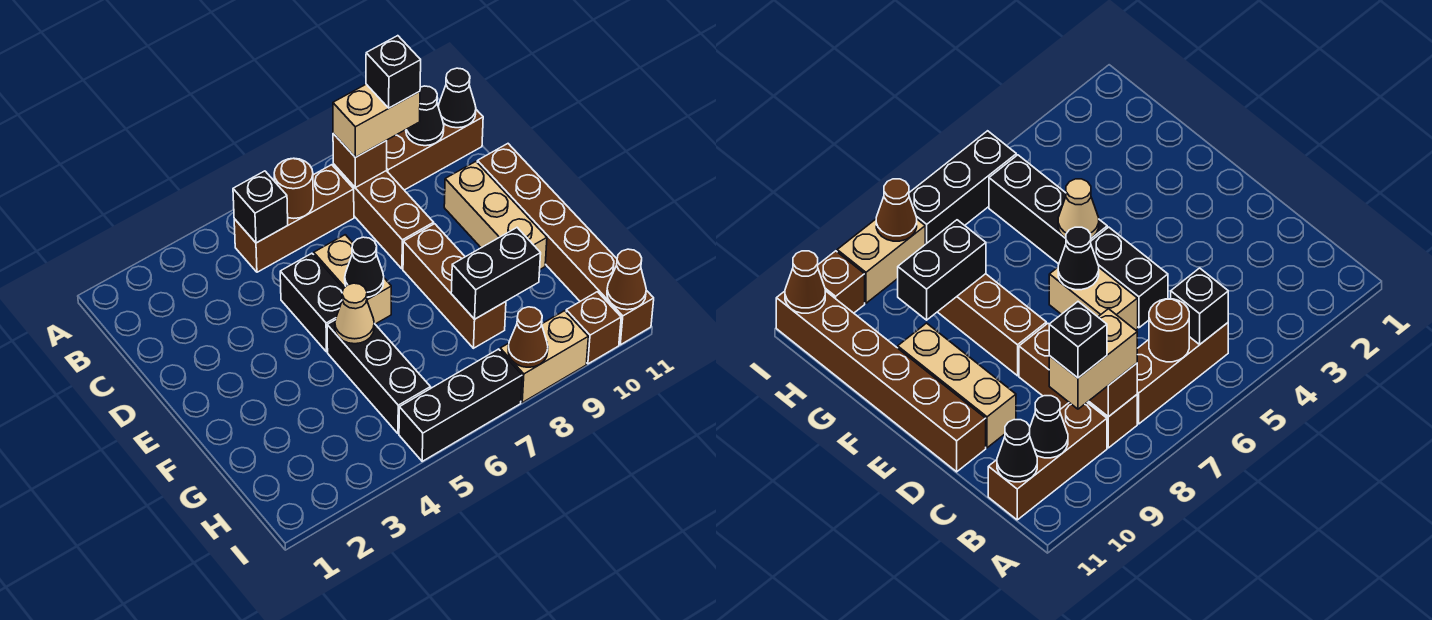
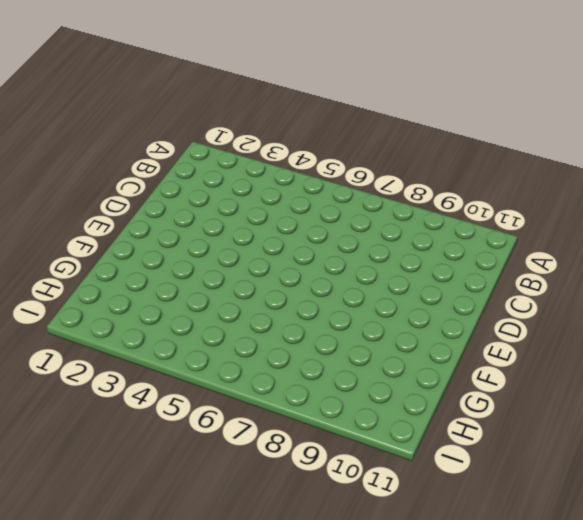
none -> brown brick B5:B7 level 1
none -> brown brick B8:D8 level 1
none -> brown brick B9:B11 level 1

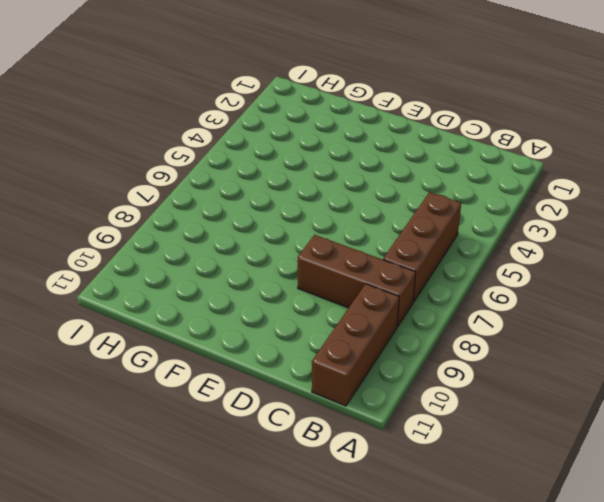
none -> black brick D5:E5 level 1
none -> tan brick D6:E6 level 1
none -> tan brick D10:F10 level 1

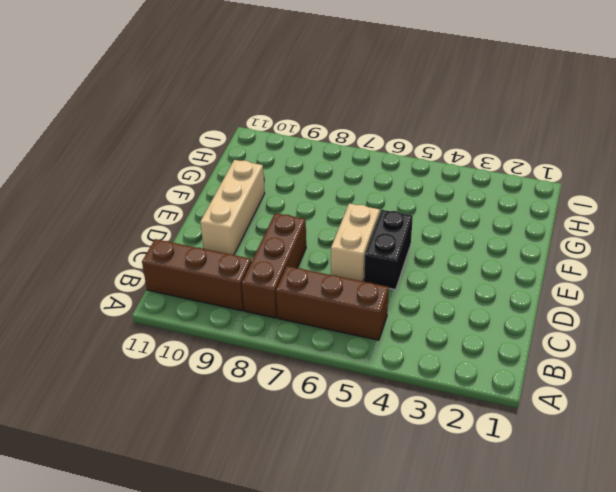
none -> brown brick D11:I11 level 1
none -> brown brick E8:G8 level 1
none -> black brick F5:H5 level 1

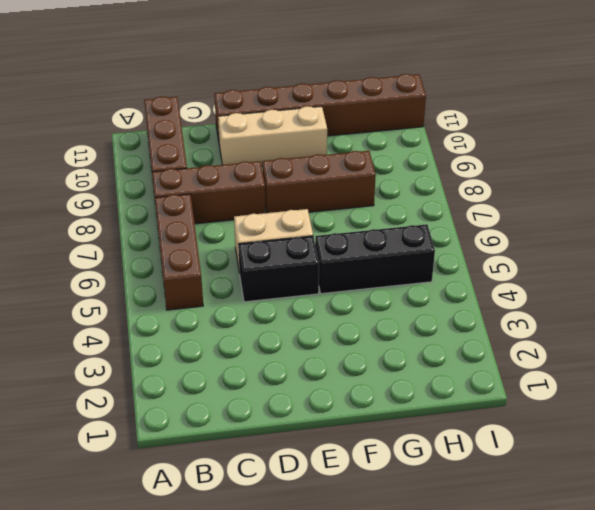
none -> black brick I5:I7 level 1
none -> tan brick I8:I9 level 1
none -> brown brick I10 level 1

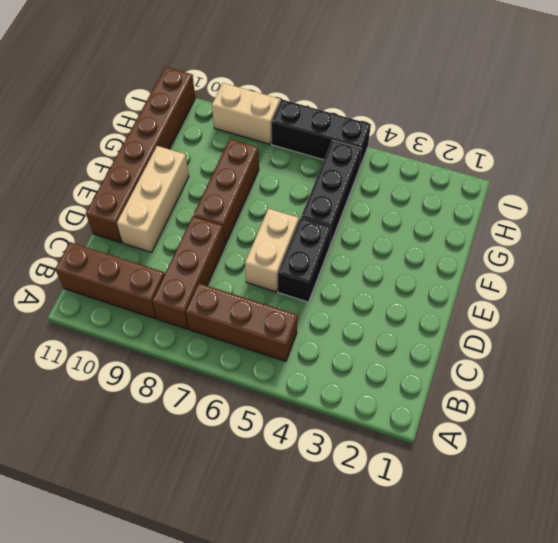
none -> brown brick I10 level 1
none -> black brick B5 level 2
none -> brown round brick B6 level 2

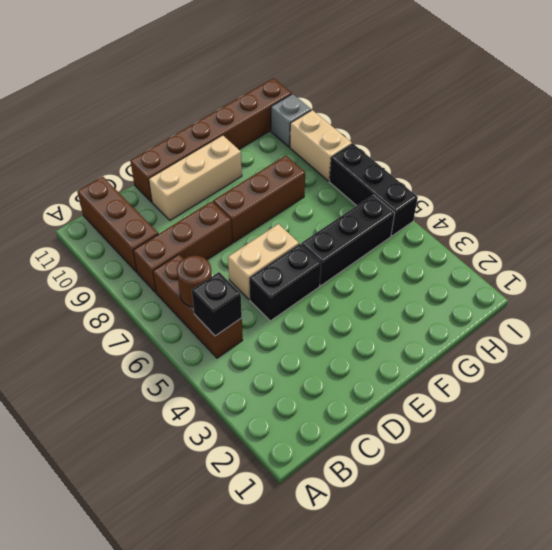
grey brick I10 level 1 -> brown brick I10 level 1
none -> brown brick B8 level 2
none -> black cone B10 level 2
none -> black cone B11 level 2

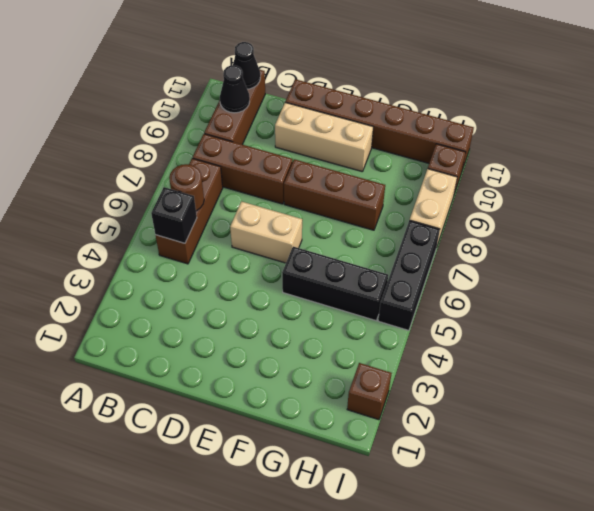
brown brick I2 level 1 -> brown brick B8 level 2
none -> black brick D5:E5 level 1
none -> black cone E6 level 2
none -> tan cone F5 level 2

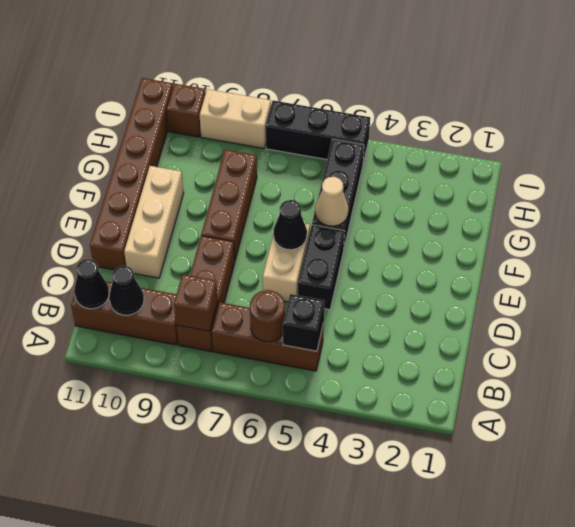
none -> black brick G8:G9 level 2
none -> brown cone I8 level 2
none -> brown cone I11 level 2

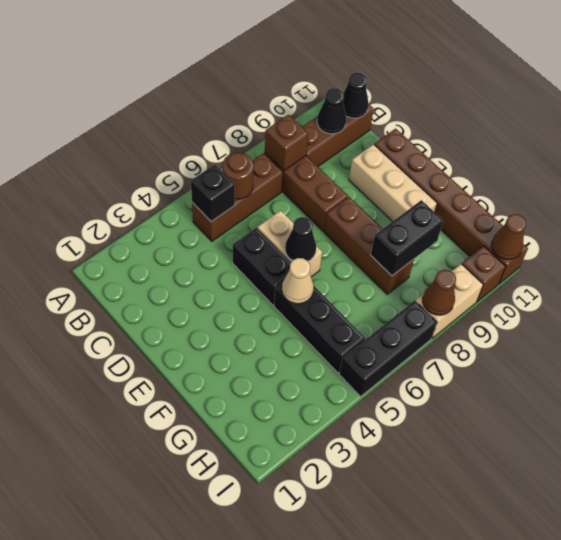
none -> tan brick B8:B9 level 3
none -> black brick B9 level 4

